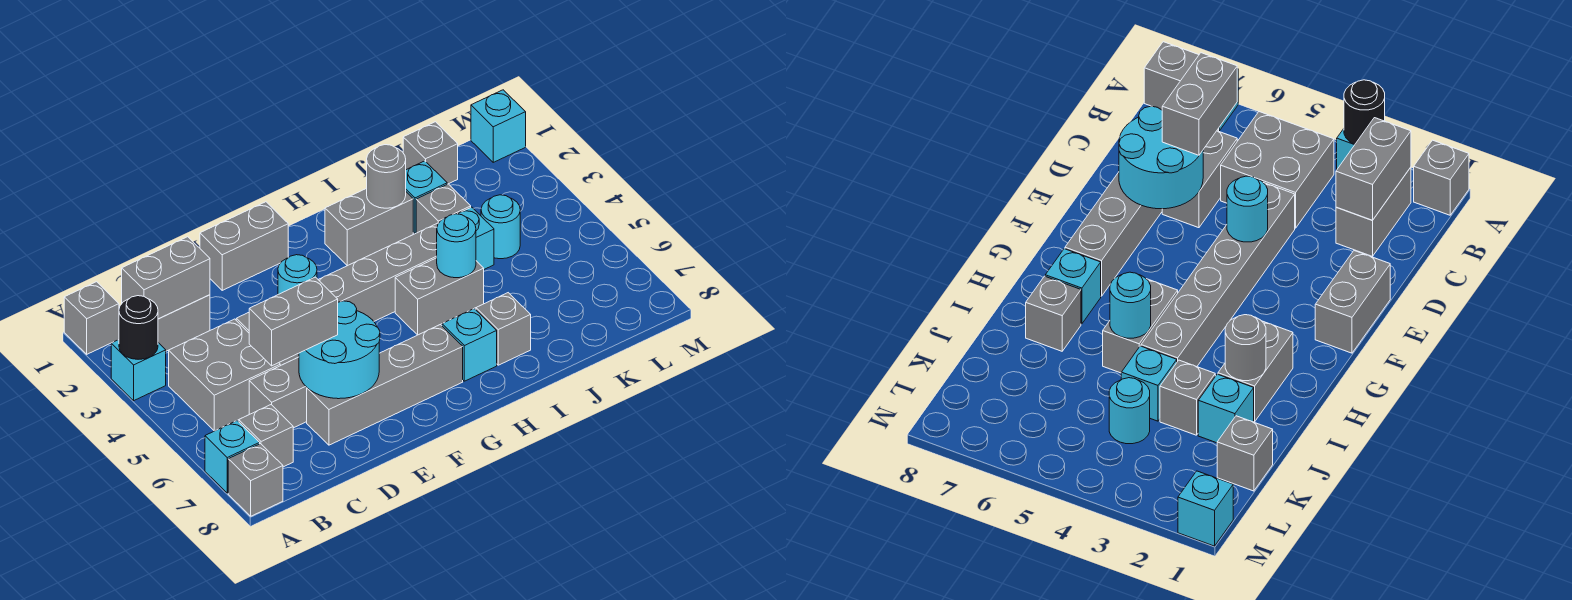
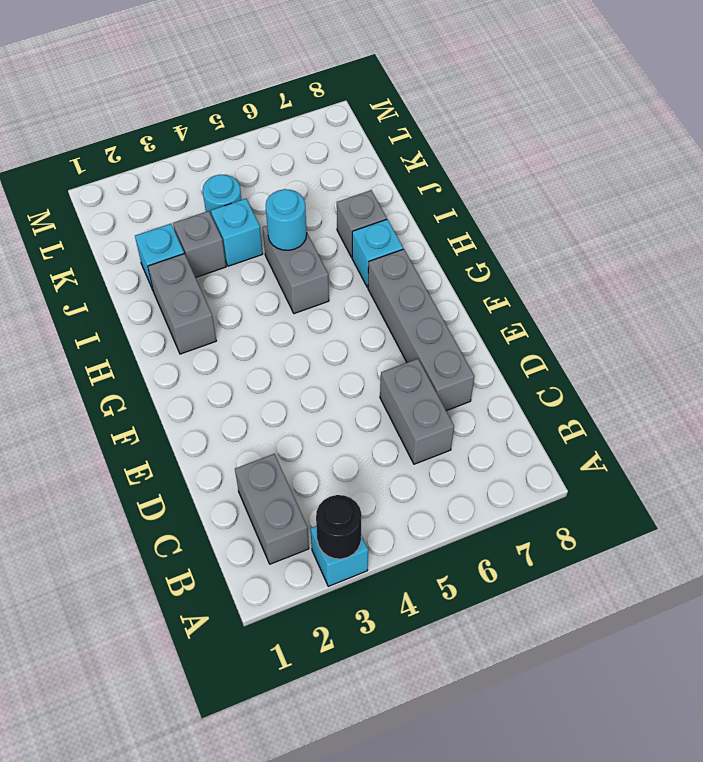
none -> grey brick A1 level 1
none -> cyan brick A7 level 1
none -> grey brick A8 level 1

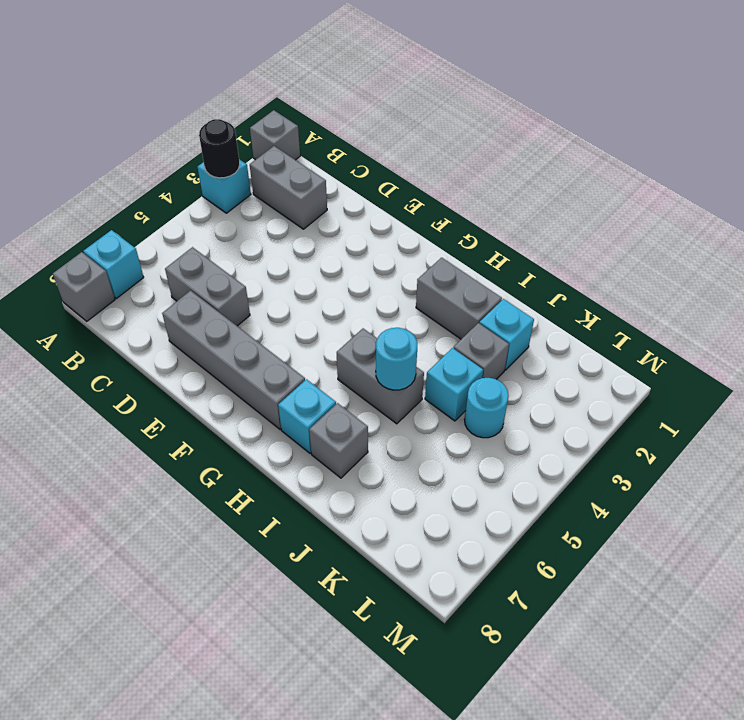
none -> grey brick B4:C5 level 1
none -> grey brick B7 level 1
none -> grey brick D4:I4 level 1

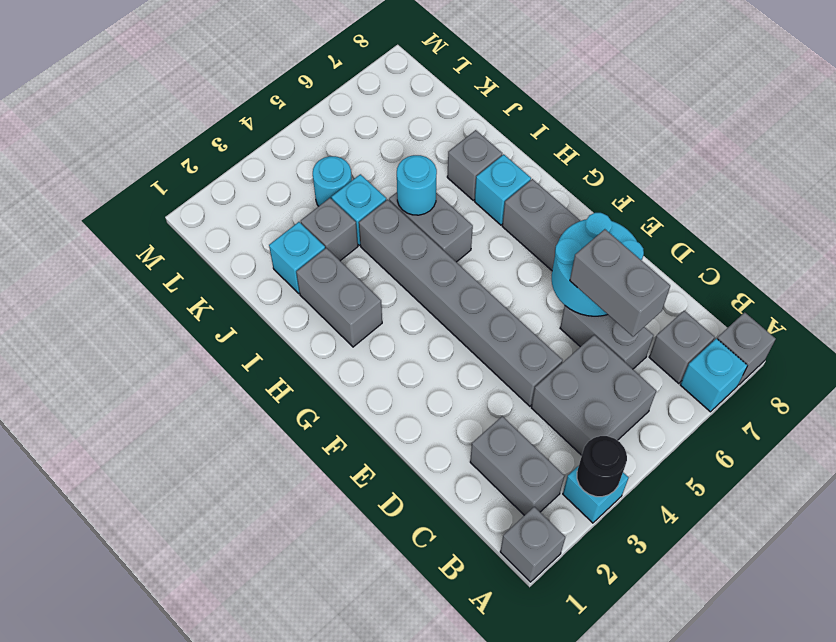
none -> grey brick E1:F1 level 1
none -> grey brick K1 level 1
none -> cyan brick M1 level 1

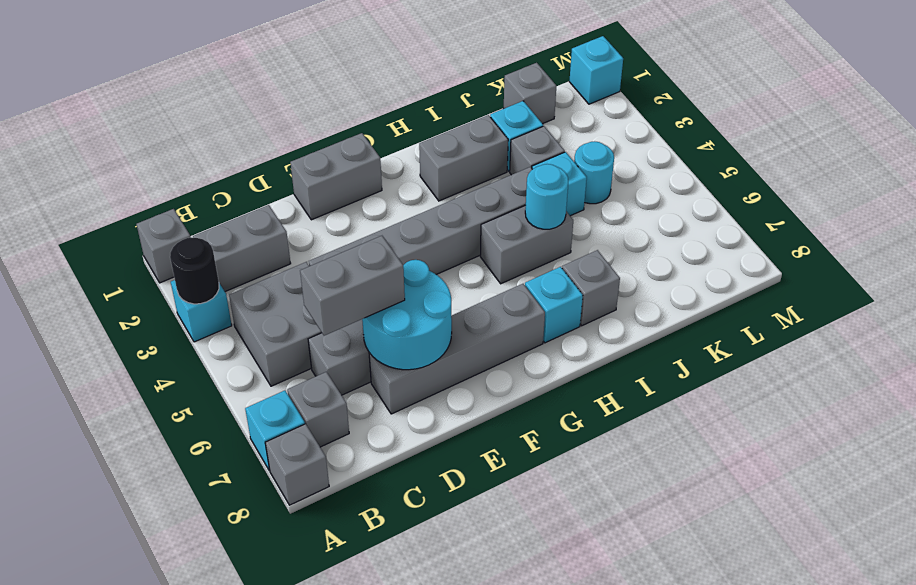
none -> grey brick B2:C2 level 2
none -> cyan round brick E4 level 2
none -> grey round brick I2 level 2

